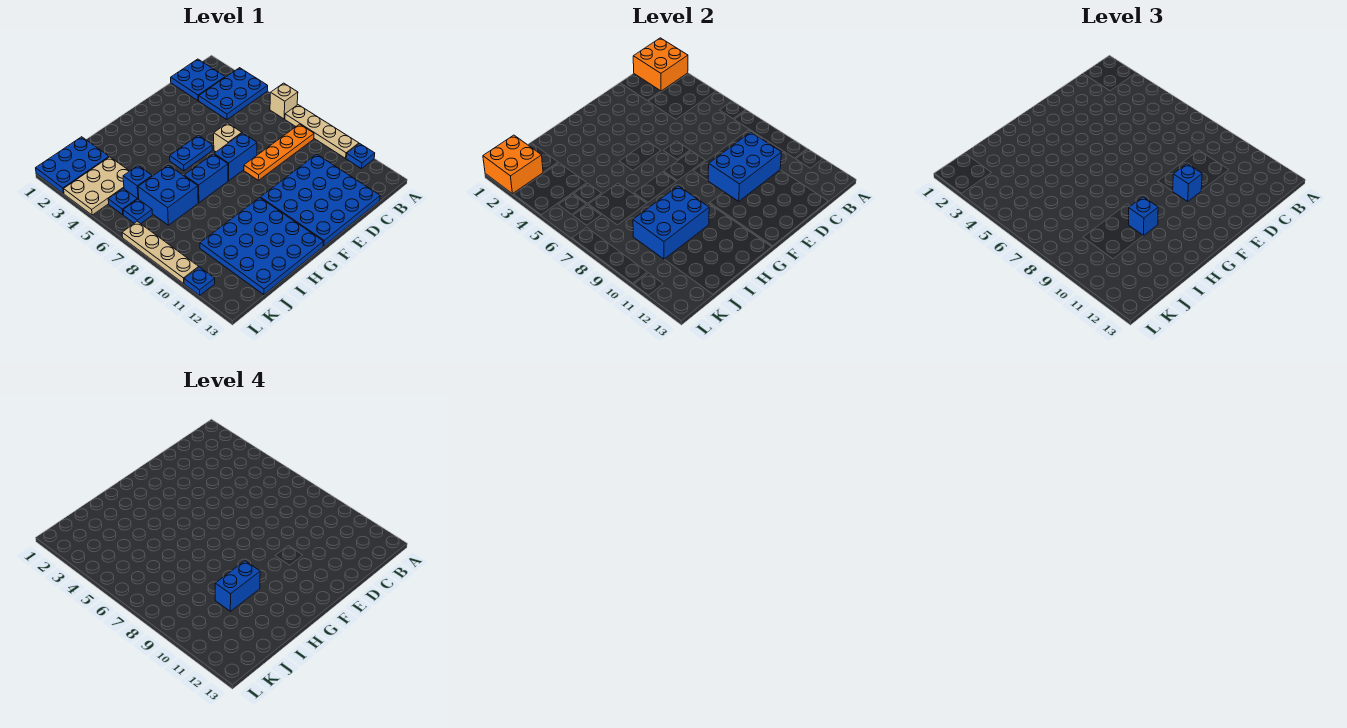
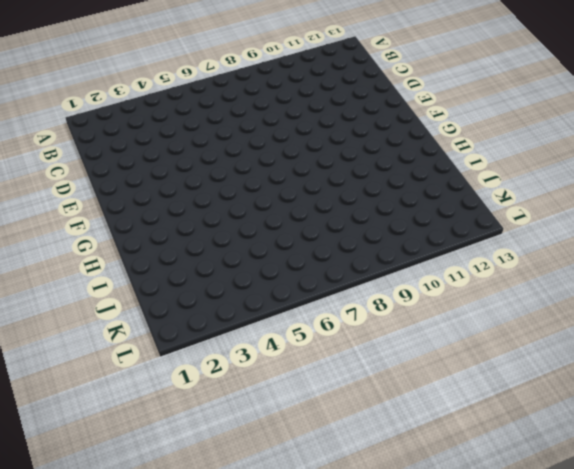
none -> blue plate A3:C4 level 1
none -> tan brick A6 level 1
none -> tan plate A7:A10 level 1

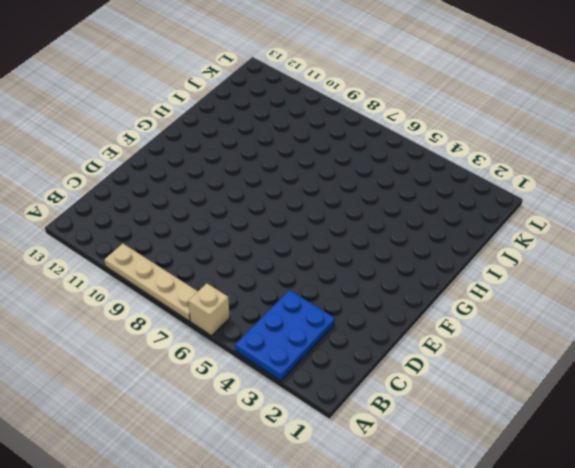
none -> blue plate A11 level 1
none -> blue plate B1:C2 level 1
none -> orange plate B8:E8 level 1

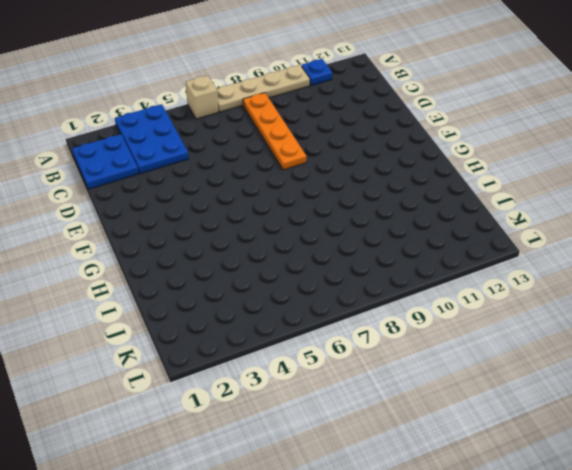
none -> blue plate C10:F13 level 1
none -> tan brick E6 level 1
none -> blue brick E7:F7 level 1

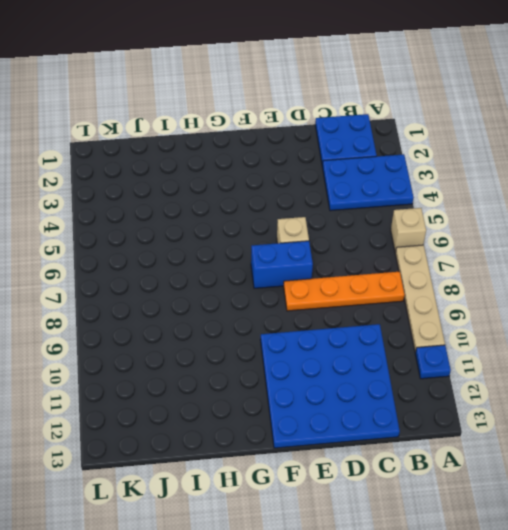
none -> blue plate F5:G5 level 1
none -> blue brick G7:H7 level 1
none -> blue plate G10:J13 level 1

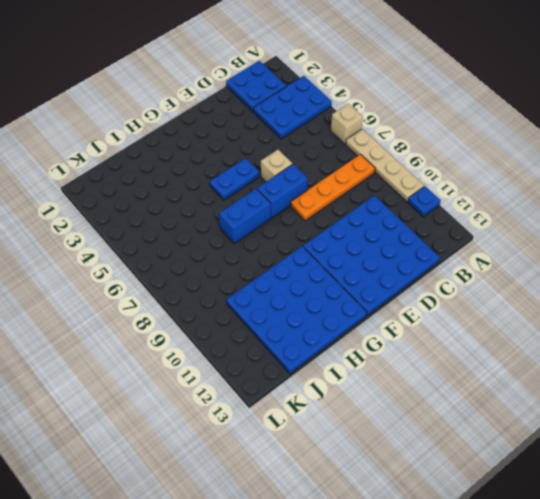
none -> blue brick I6:J7 level 1
none -> blue plate J1:L2 level 1
none -> tan plate J3:L4 level 1

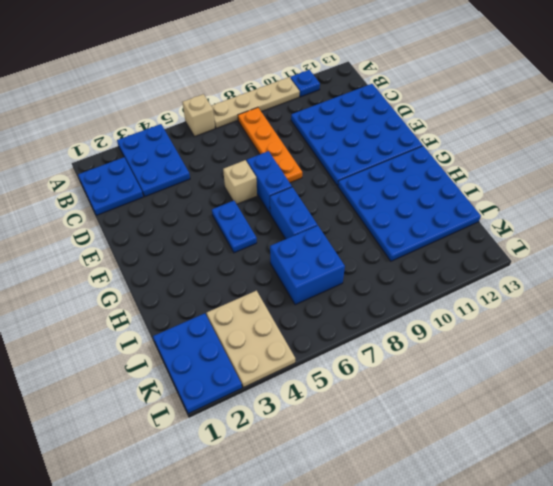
none -> blue brick J5 level 1
none -> blue plate K5 level 1
none -> blue plate K6 level 1

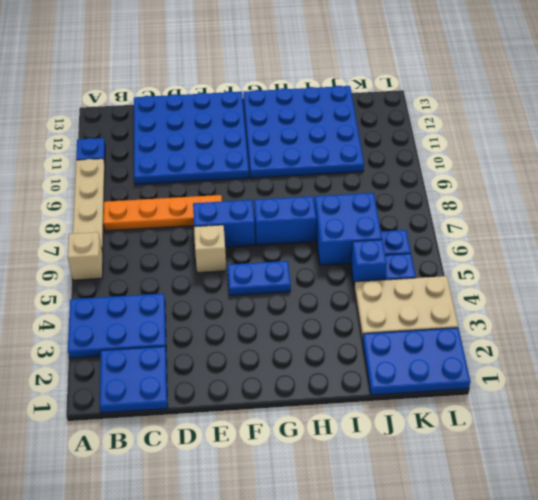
none -> tan plate L7:L10 level 1
none -> blue plate L11 level 1
none -> orange brick A1:B2 level 2

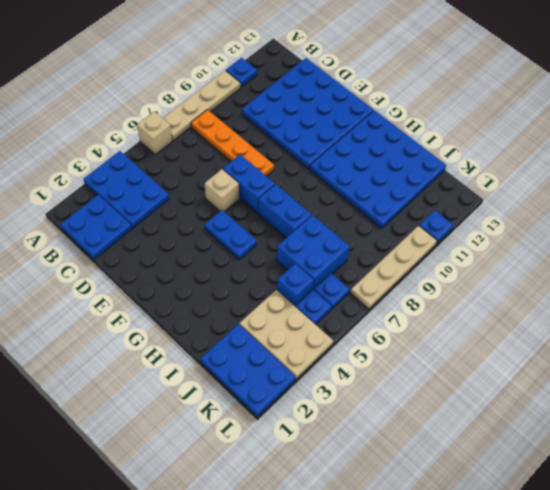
none -> orange brick A1:B2 level 2
none -> blue brick C9:E10 level 2
none -> blue brick H9:J10 level 2

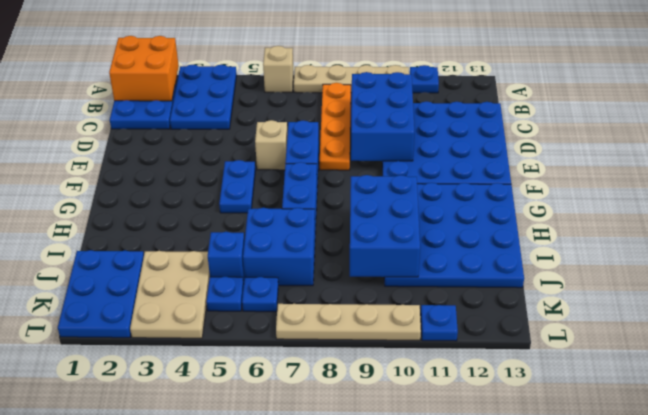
none -> orange brick K1:L2 level 2
none -> blue brick E10 level 3
none -> blue brick H10 level 3

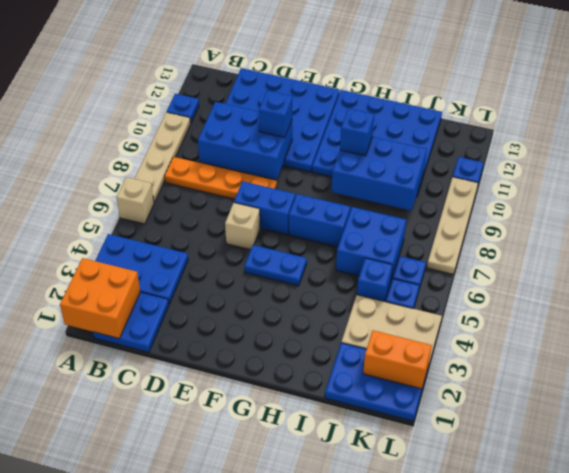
orange brick K2:L2 level 2 -> orange brick K1:L2 level 2
none -> blue brick H10:I10 level 4

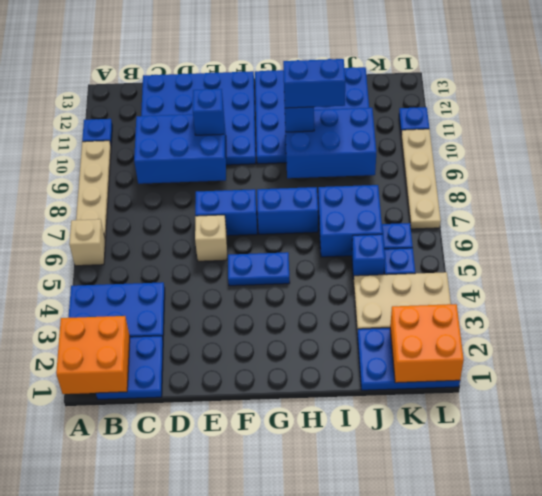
none -> orange plate B8:E8 level 1

